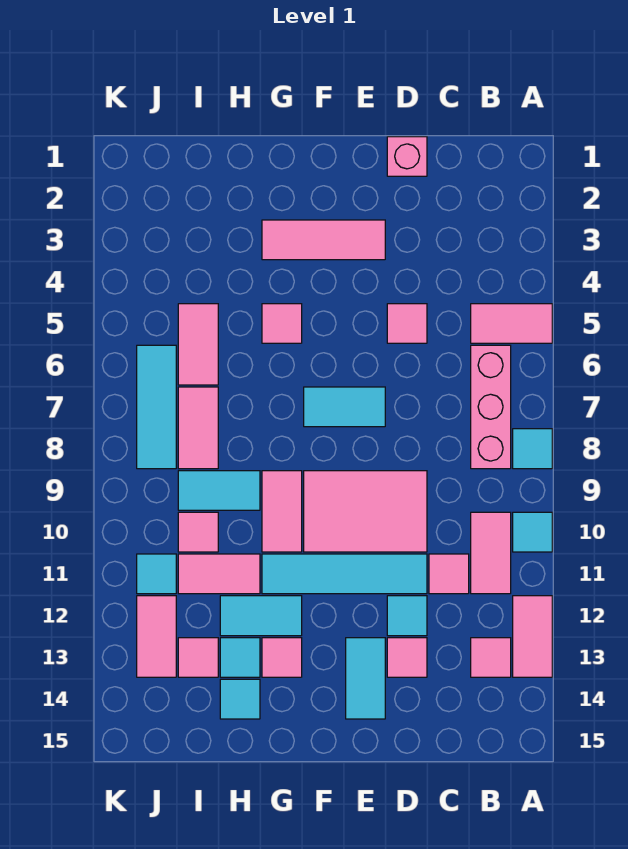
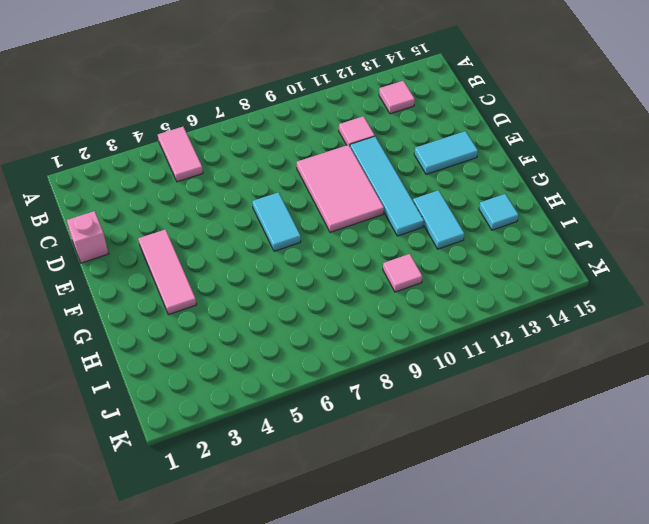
none -> cyan tile A8 level 1
none -> cyan tile A10 level 1
none -> pink tile A12:A13 level 1
none -> pink brick B6:B8 level 1

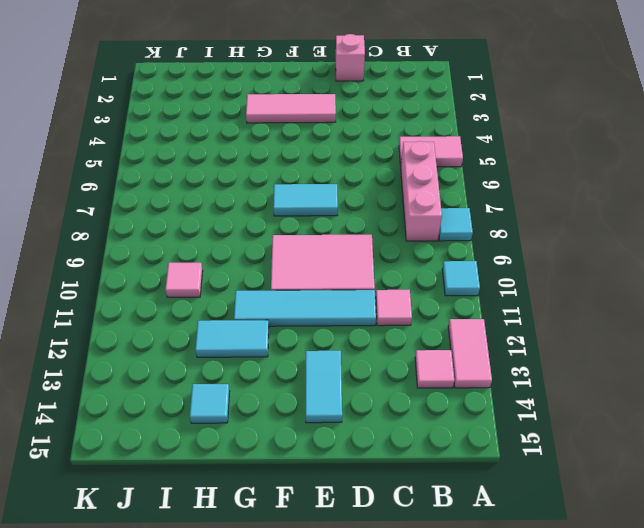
none -> pink tile B10:B11 level 1
none -> pink tile D5 level 1
none -> cyan tile D12 level 1
none -> pink tile D13 level 1

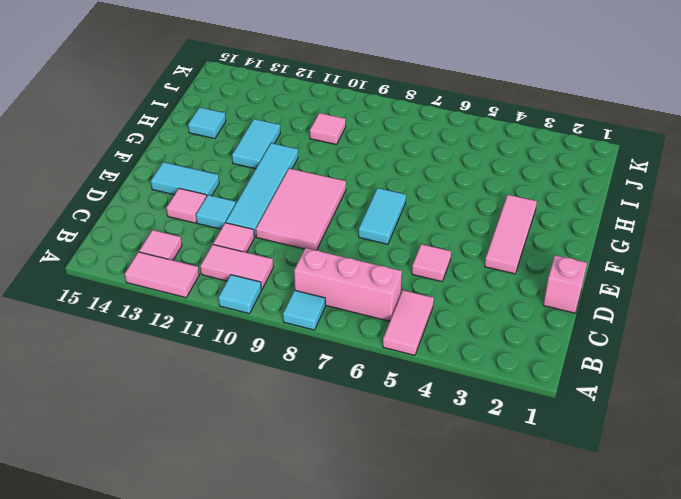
none -> pink tile G5 level 1
none -> pink tile G9:G10 level 1
none -> pink tile G13 level 1
none -> cyan tile H9:I9 level 1

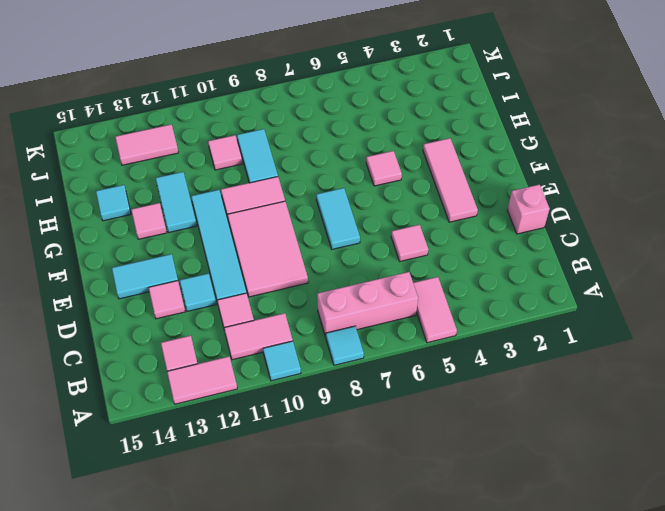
none -> pink tile H11:I11 level 1
none -> cyan tile H13 level 1
none -> pink tile I5:I6 level 1
none -> pink tile I7:I8 level 1

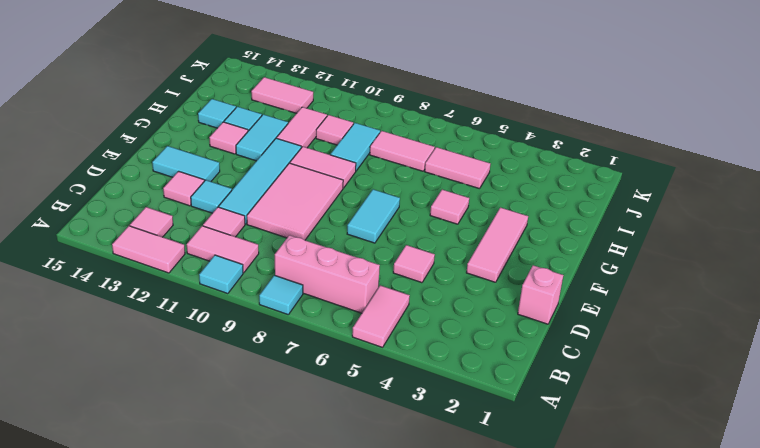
none -> pink tile I13 level 1
none -> cyan tile J6:J8 level 1
none -> cyan tile J11 level 1

